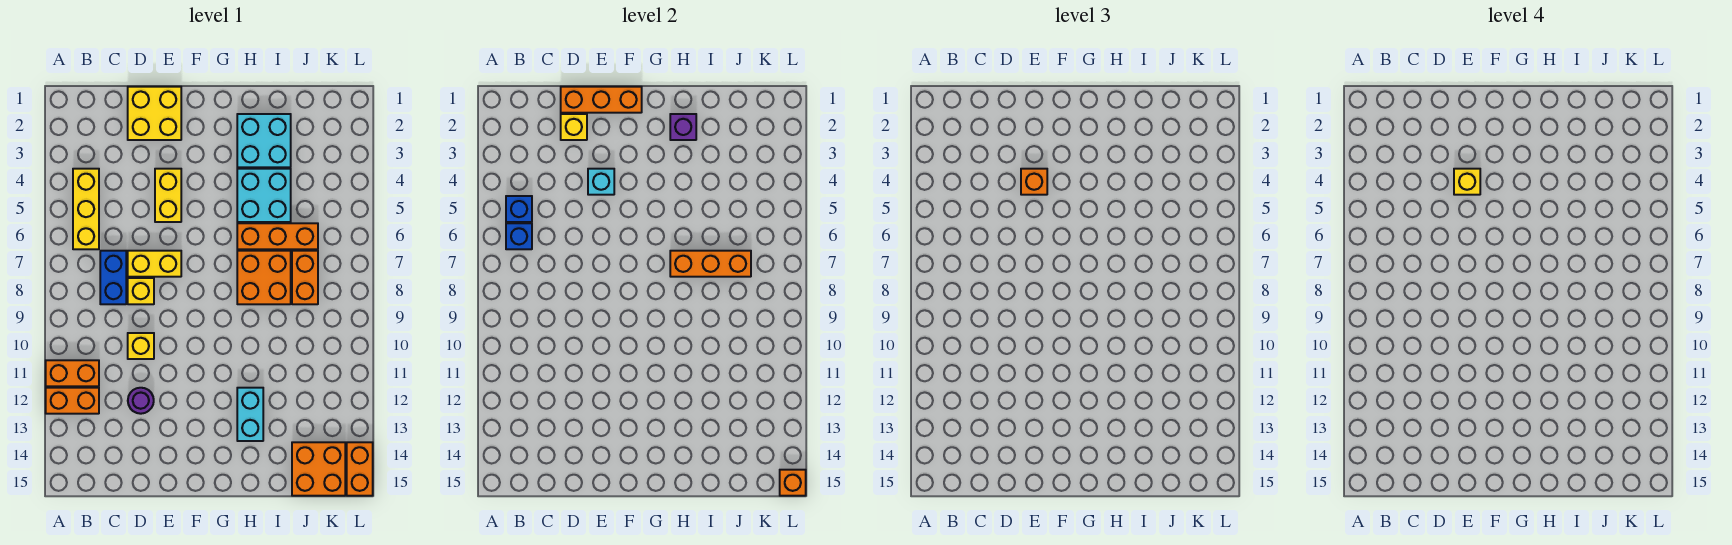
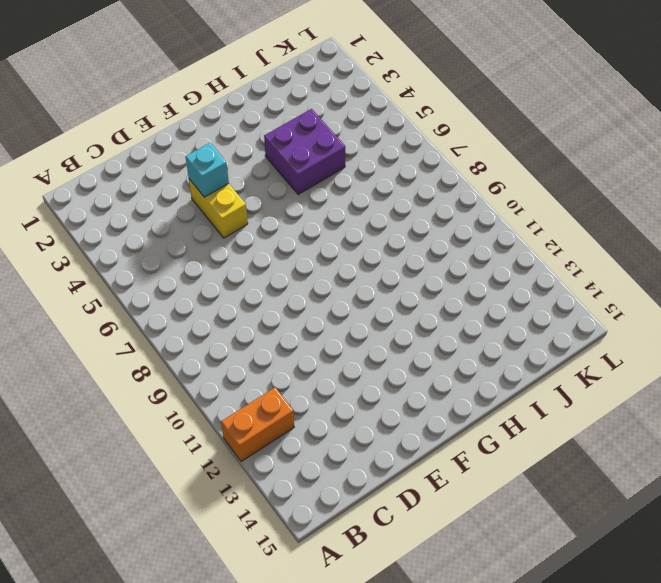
purple brick H4:I5 level 1 -> cyan brick H4:I5 level 1
none -> orange brick A11:B11 level 1
none -> yellow brick B4:B6 level 1
none -> blue brick C7:C8 level 1

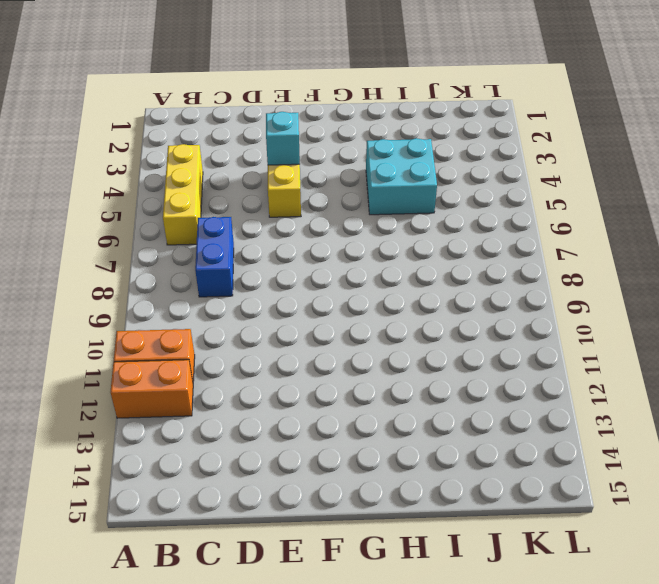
none -> yellow brick D1:E2 level 1
none -> yellow brick D7:E7 level 1
none -> yellow brick D8 level 1

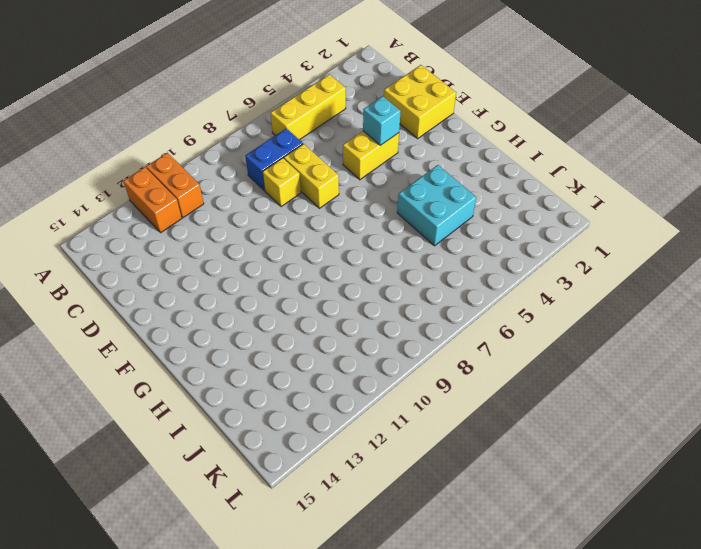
none -> yellow brick D10 level 1
none -> purple round brick D12 level 1
none -> cyan brick H2:I3 level 1

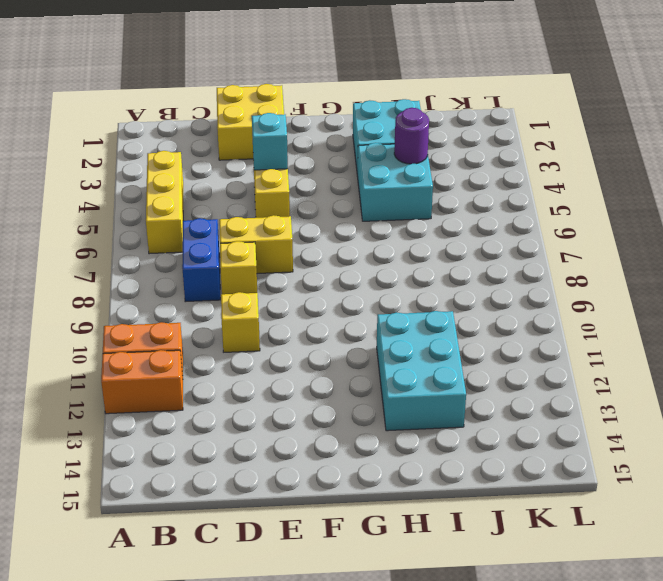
cyan brick H11:I13 level 1 -> cyan brick H12:H13 level 1
purple round brick I4 level 2 -> purple round brick D12 level 1
none -> orange brick H6:J6 level 1
none -> orange brick H7:I8 level 1
none -> orange brick J7:J8 level 1

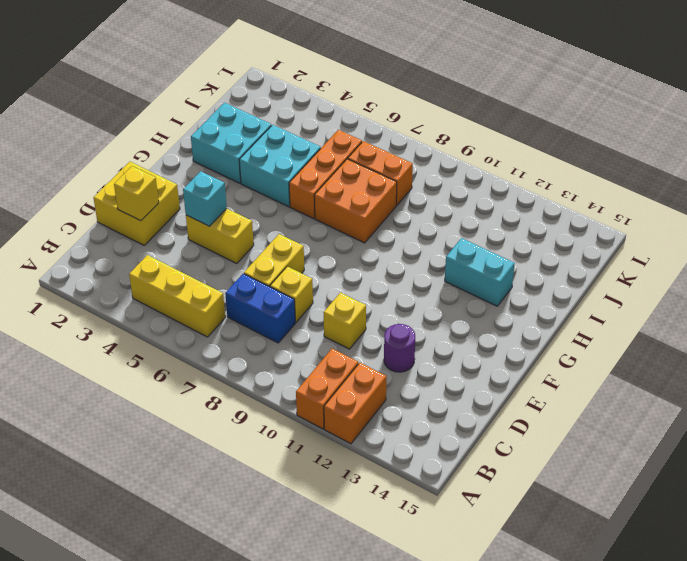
none -> orange brick J14:K15 level 1
none -> orange brick L14:L15 level 1
none -> blue brick B5 level 2

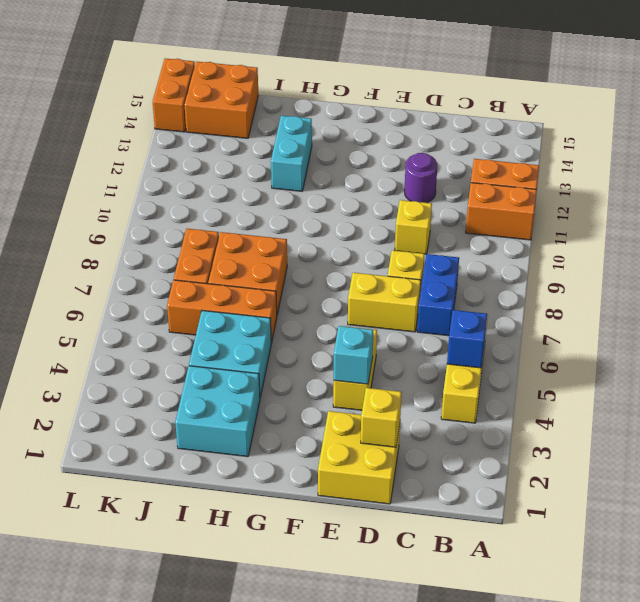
none -> blue brick B6 level 2
none -> orange brick D1:F1 level 2
none -> purple brick H2 level 2

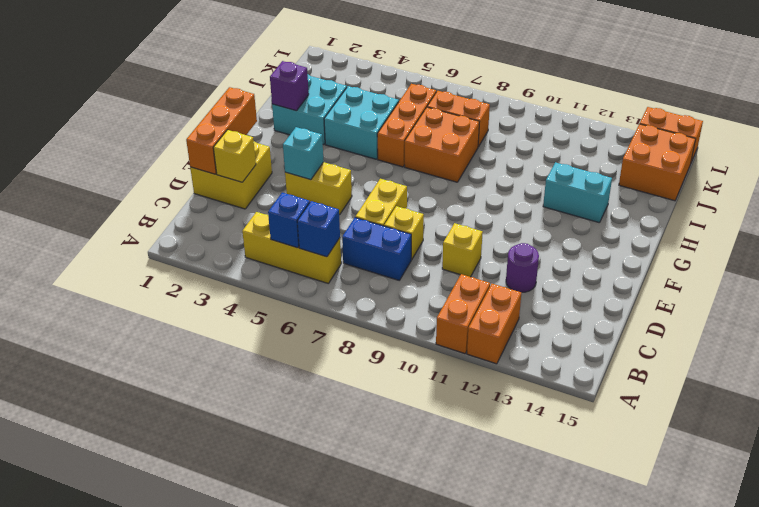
none -> orange brick H7:J7 level 2
none -> orange brick L15 level 2
none -> orange brick E4 level 3

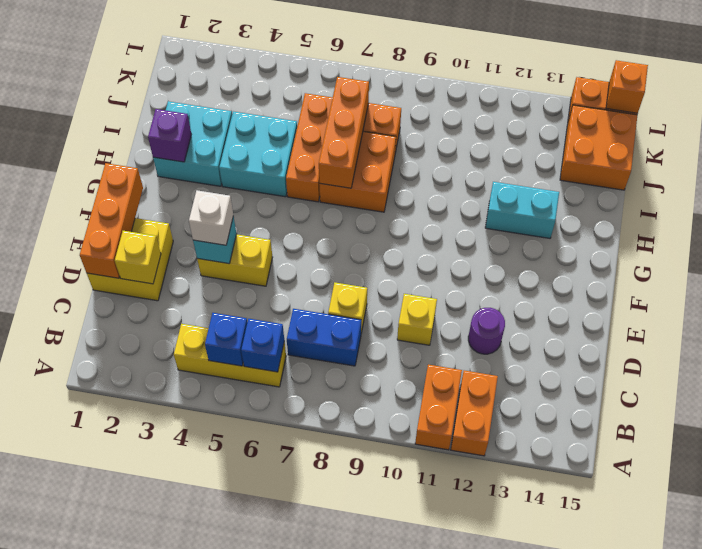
white brick E4 level 3 -> orange brick E4 level 3
none -> yellow brick D7:E7 level 1
none -> yellow brick E4 level 4

